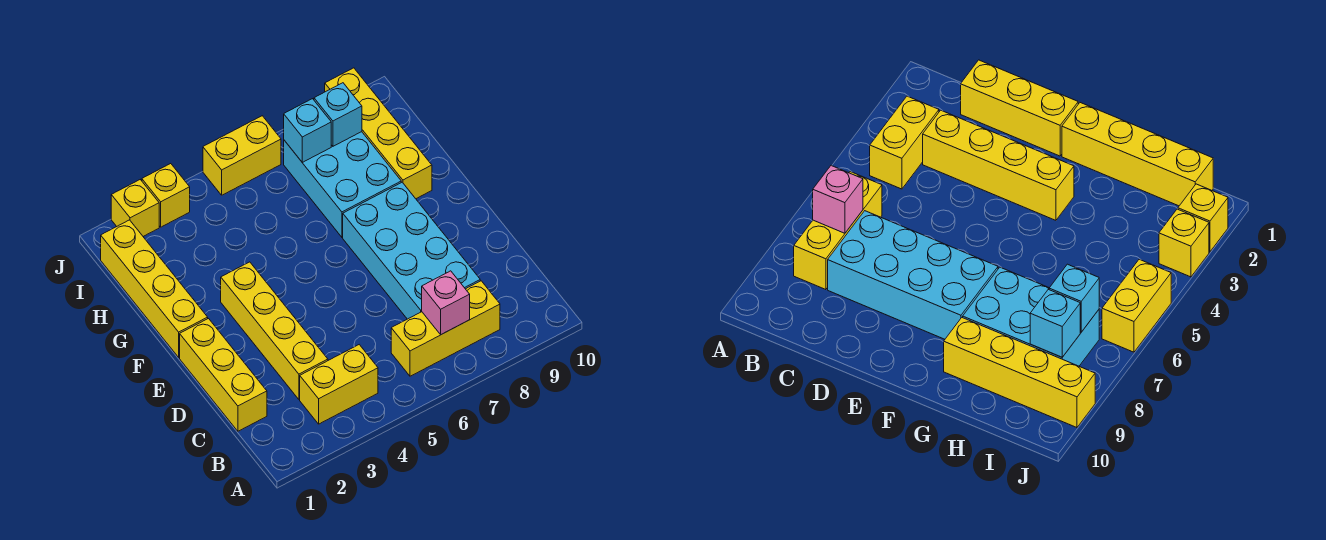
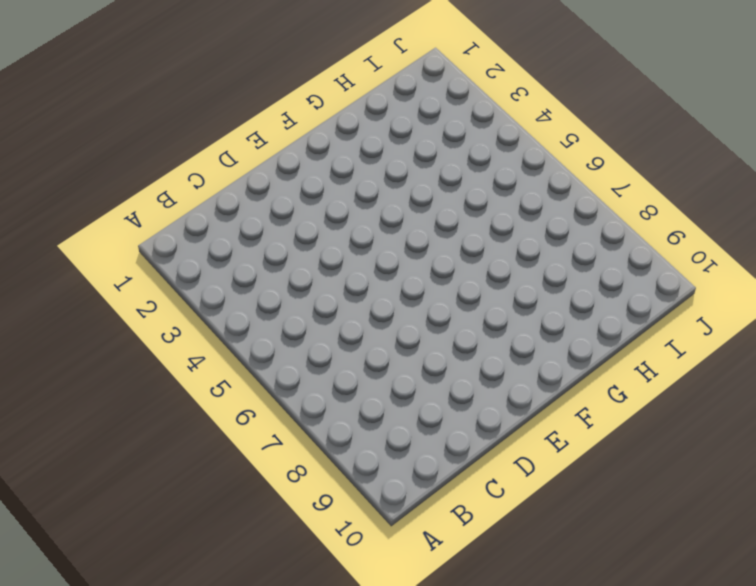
none -> yellow brick B3:B4 level 1
none -> yellow brick B6:B8 level 1
none -> yellow brick C1:E1 level 1

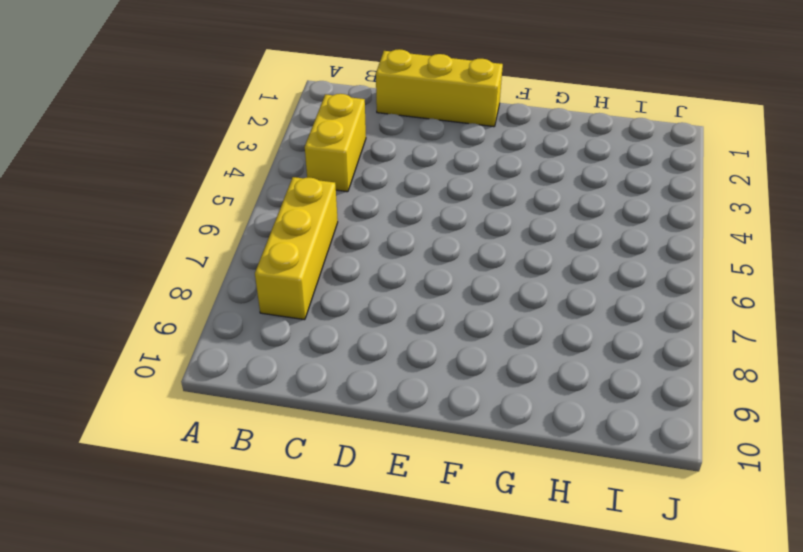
none -> yellow brick C3:F3 level 1
none -> cyan brick C7:F8 level 1
none -> yellow brick F1:I1 level 1

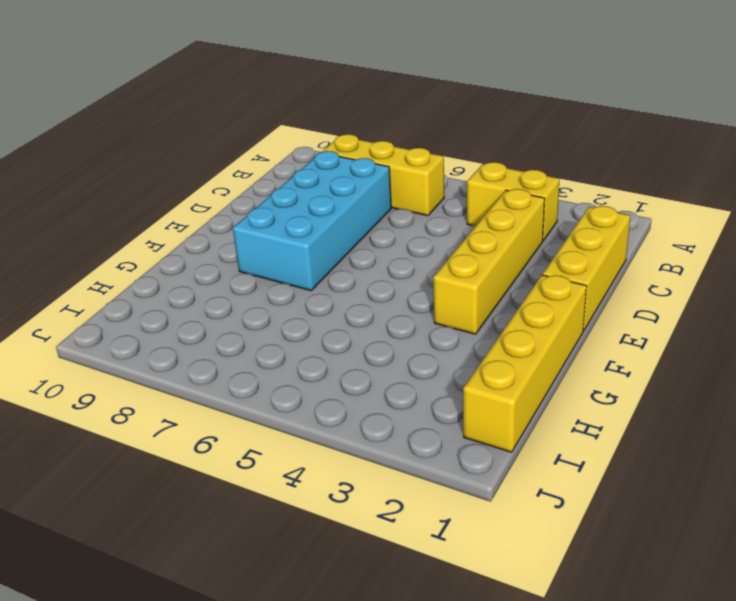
none -> cyan brick G7:I8 level 1
none -> yellow brick G9:J9 level 1
none -> yellow brick J2 level 1

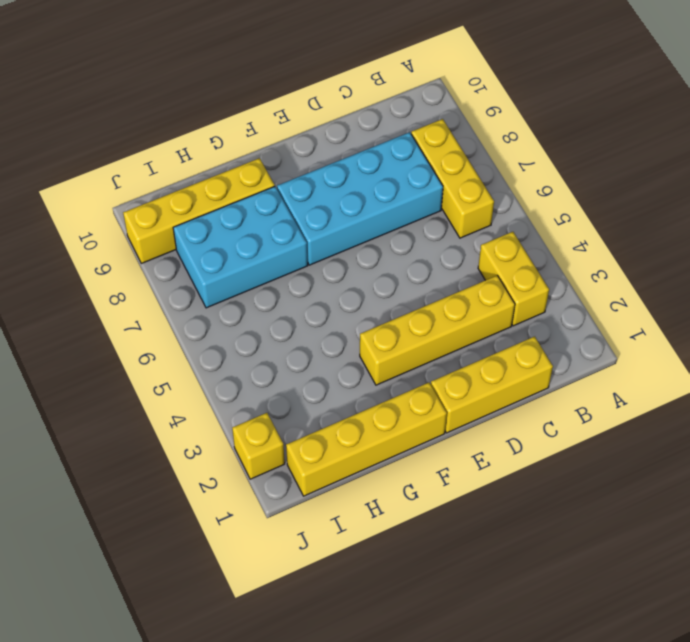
none -> yellow brick J3 level 1
none -> yellow brick J5:J6 level 1
none -> pink brick B7 level 2

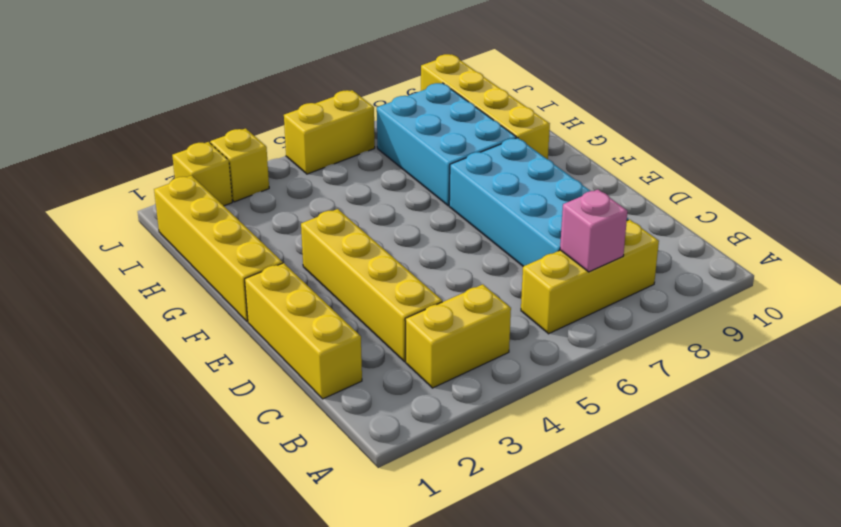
none -> cyan brick I7 level 2
none -> cyan brick I8 level 2

